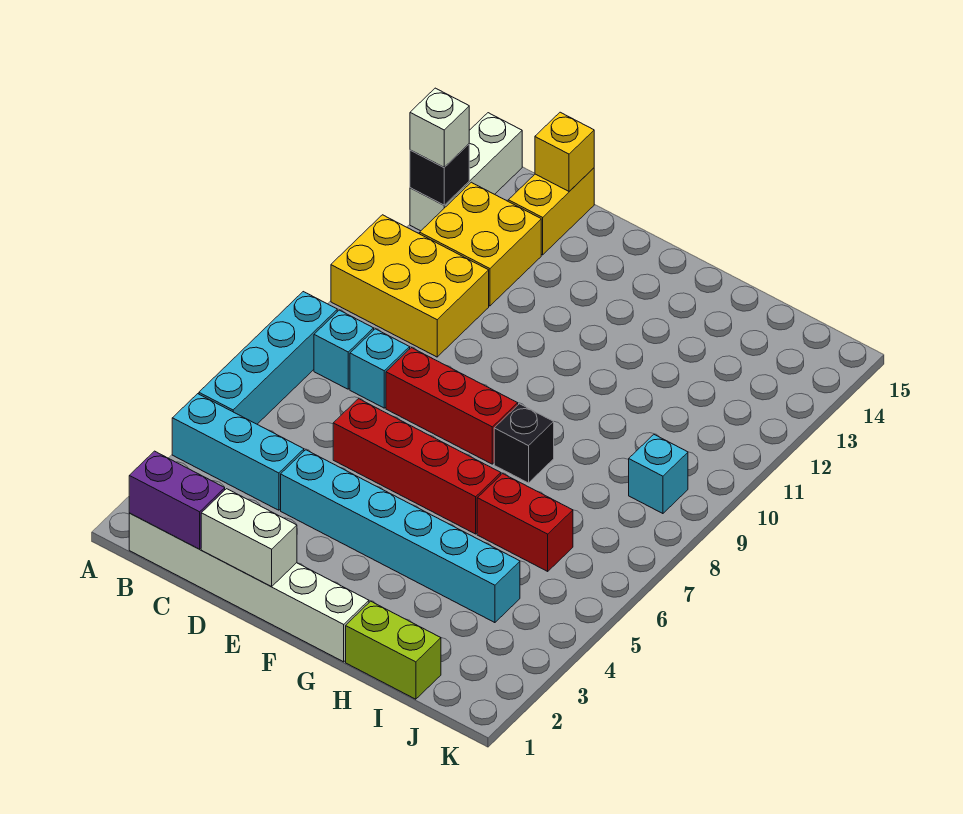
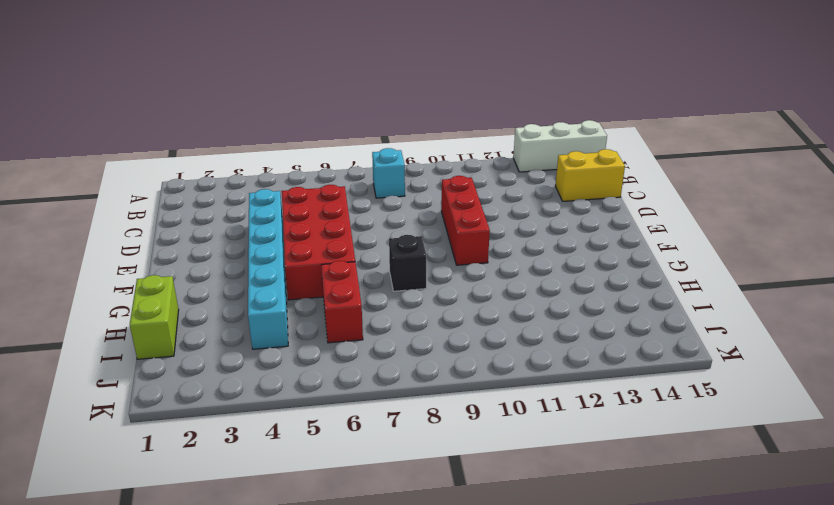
red brick D5:G6 level 1 -> red brick D6:G6 level 1
red brick D10:F10 level 1 -> red brick D8:F8 level 1
none -> cyan brick A4:C4 level 1
none -> cyan brick A5:A8 level 1
none -> yellow brick A10:C11 level 1

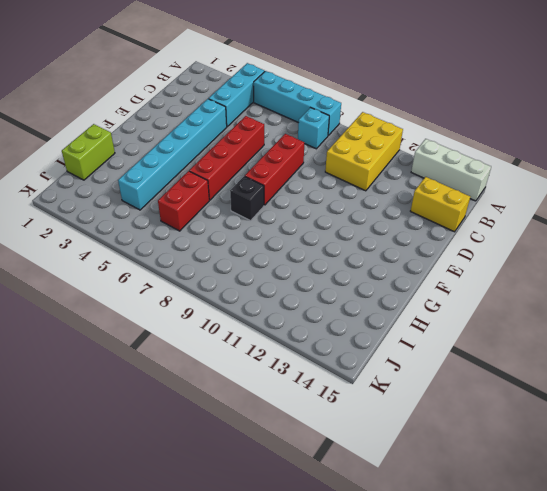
none -> white brick B1:G1 level 1
none -> yellow brick B12:C13 level 1
none -> cyan brick C8 level 1

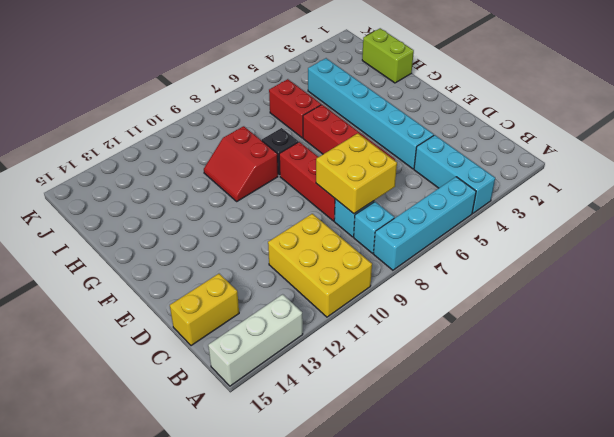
yellow brick C7:D8 level 2 -> yellow brick B12:C13 level 1
red slope G9:H10 level 1 top 9 -> none
none -> white brick B1:G1 level 1
none -> cyan brick J9 level 1
none -> black brick A13 level 2

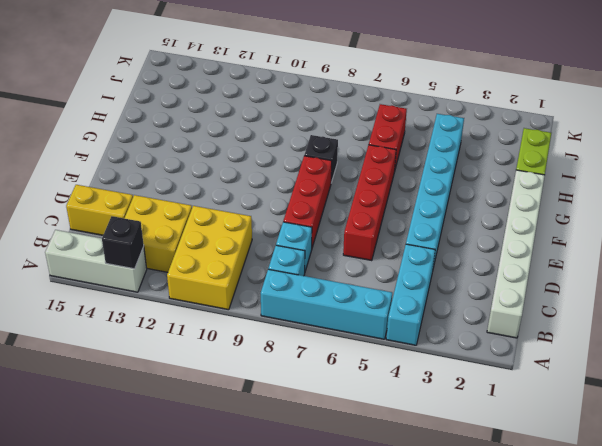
none -> cyan brick J9 level 1
none -> purple brick B1:C1 level 2
none -> yellow brick C15 level 2

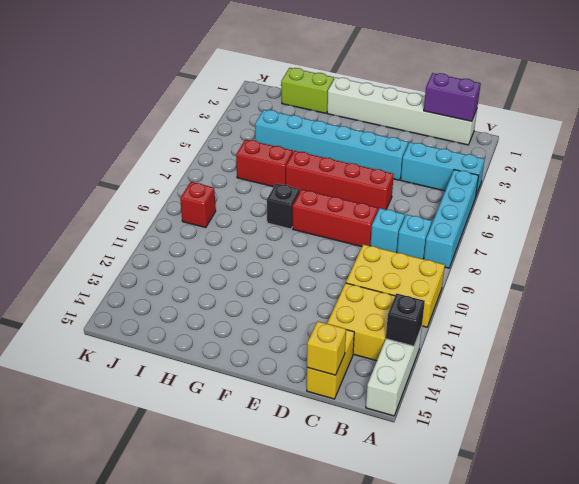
red brick J9 level 1 -> cyan brick J9 level 1
none -> white brick D1:E1 level 2
none -> white brick A13 level 3

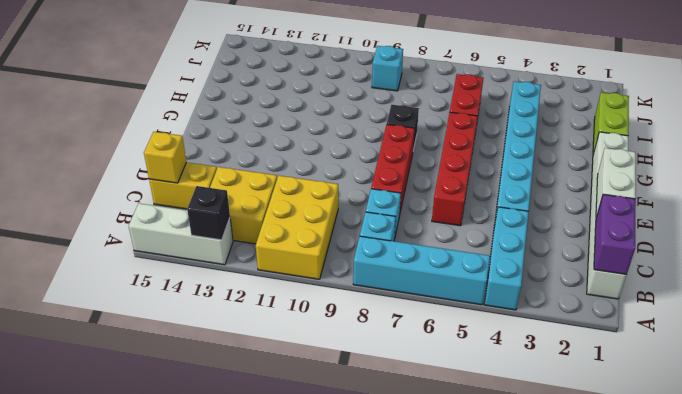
none -> white brick A13 level 3

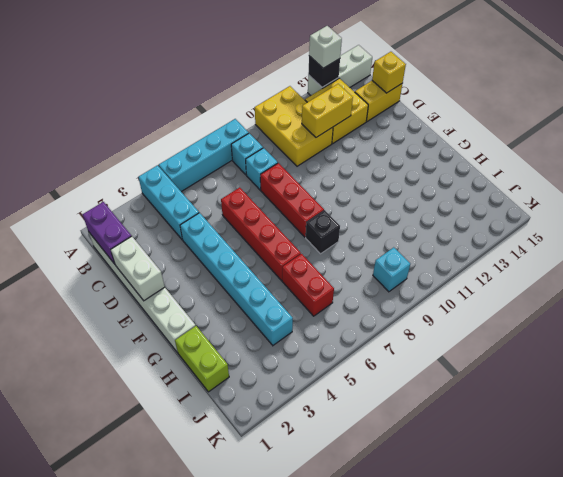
yellow brick C11:C12 level 2 -> none

